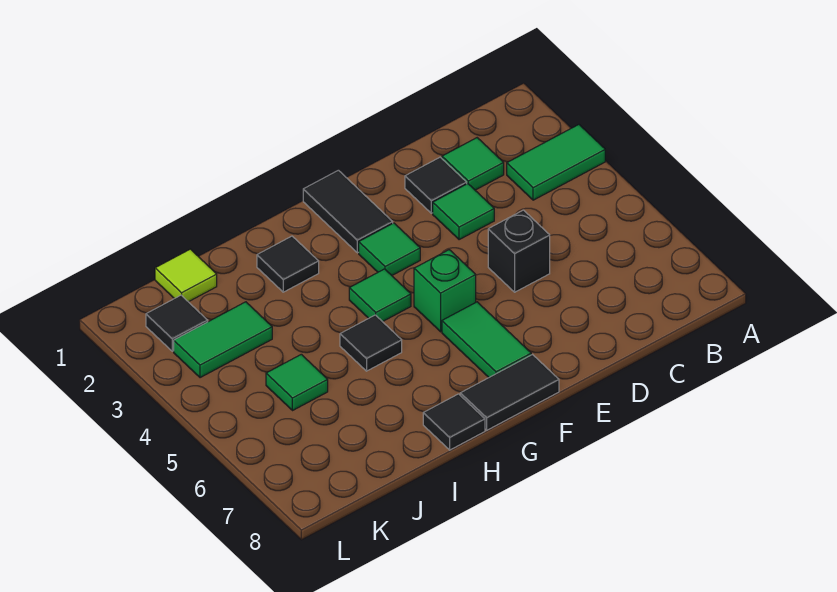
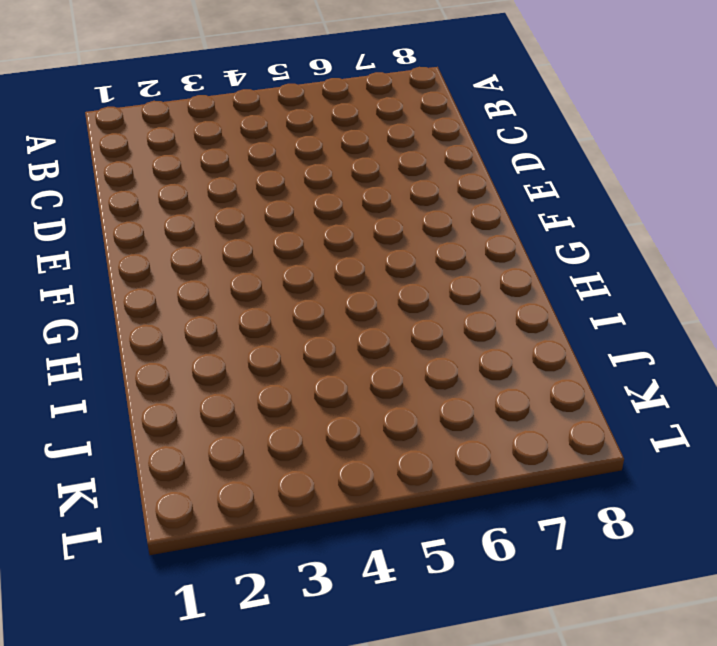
none -> green tile A3:B3 level 1
none -> green tile C2 level 1
none -> black tile D2 level 1

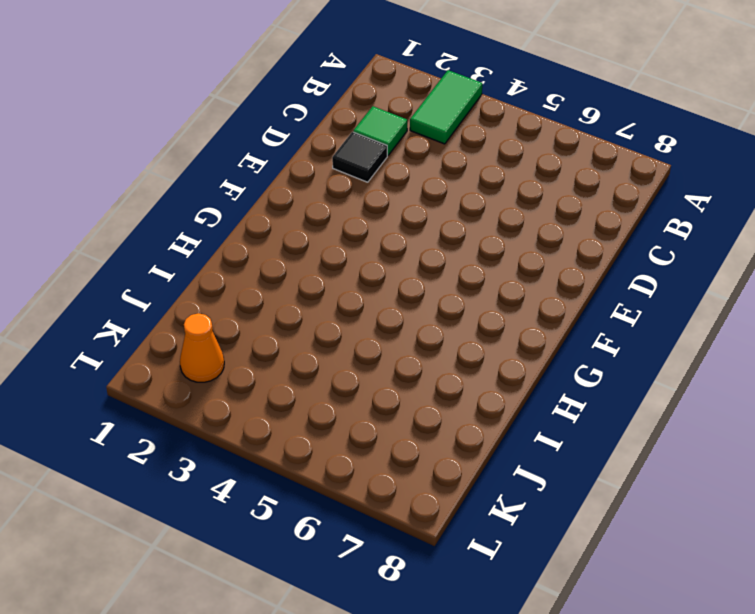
orange cone K2 level 1 -> black tile K2 level 1
none -> green tile D3 level 1
none -> black brick D5 level 1
none -> black tile F1:F2 level 1

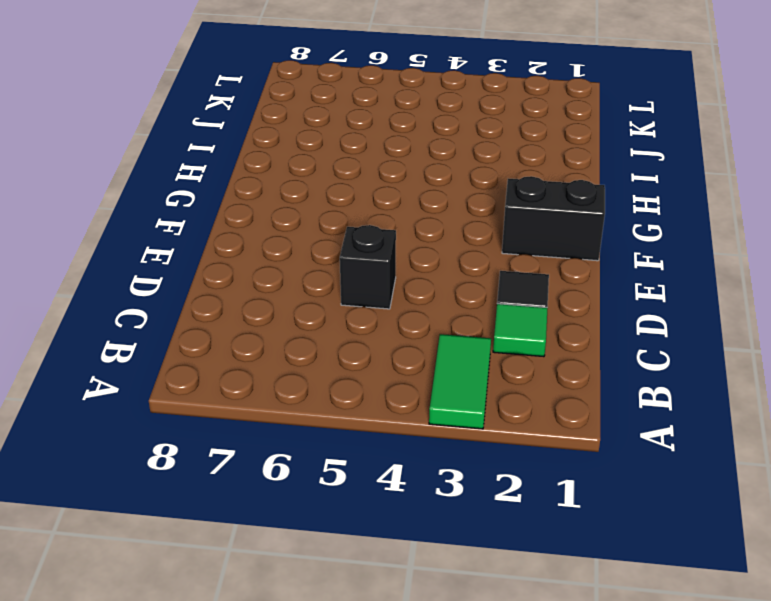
black brick F1:F2 level 1 -> black tile F1:F2 level 1
none -> green tile D3 level 1
none -> green tile F3 level 1
none -> green brick F5 level 1

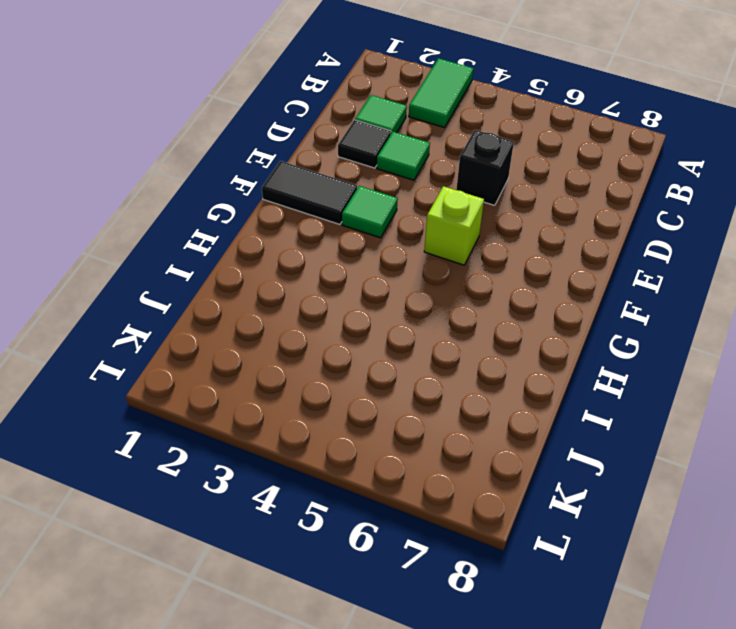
lime brick F5 level 1 -> green brick F5 level 1
none -> green tile F6:F7 level 1
none -> black tile F8:G8 level 1
none -> green tile G4 level 1

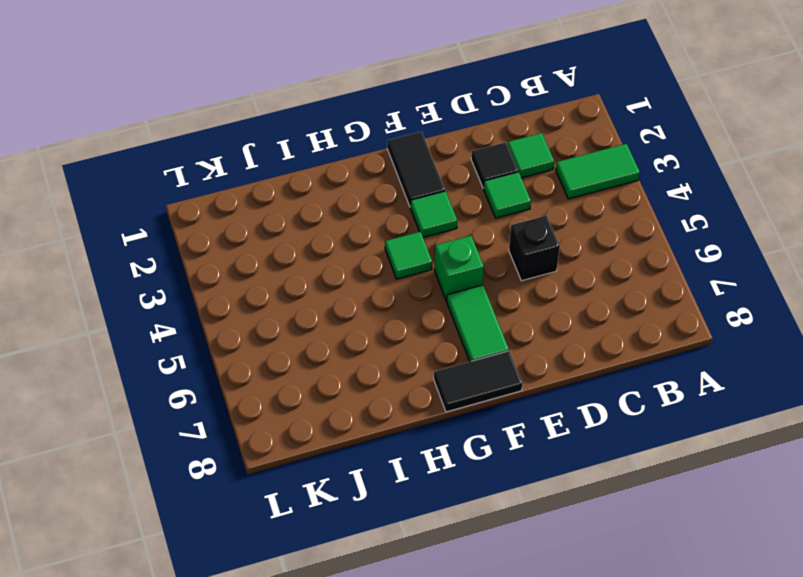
none -> black tile H2 level 1
none -> black tile H5 level 1
none -> black tile H8 level 1

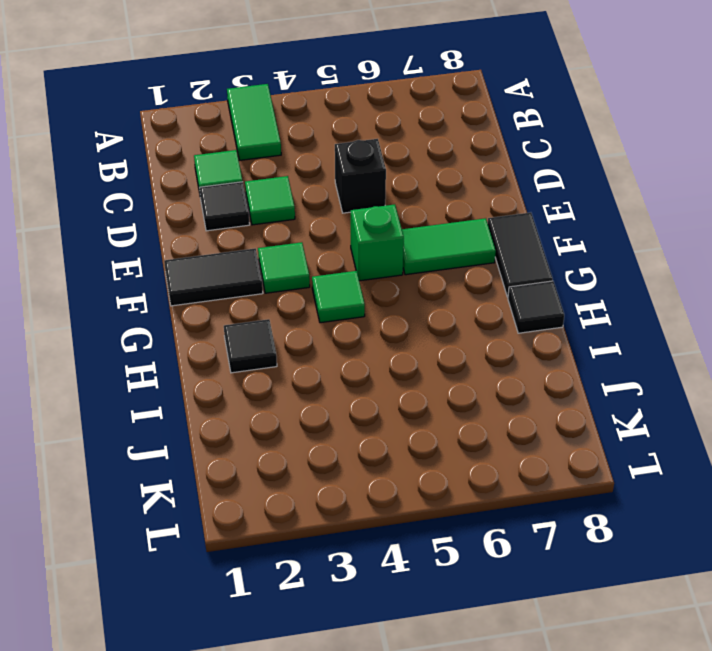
none -> black tile H5 level 1
none -> lime tile J1 level 1
none -> green tile J3:K3 level 1

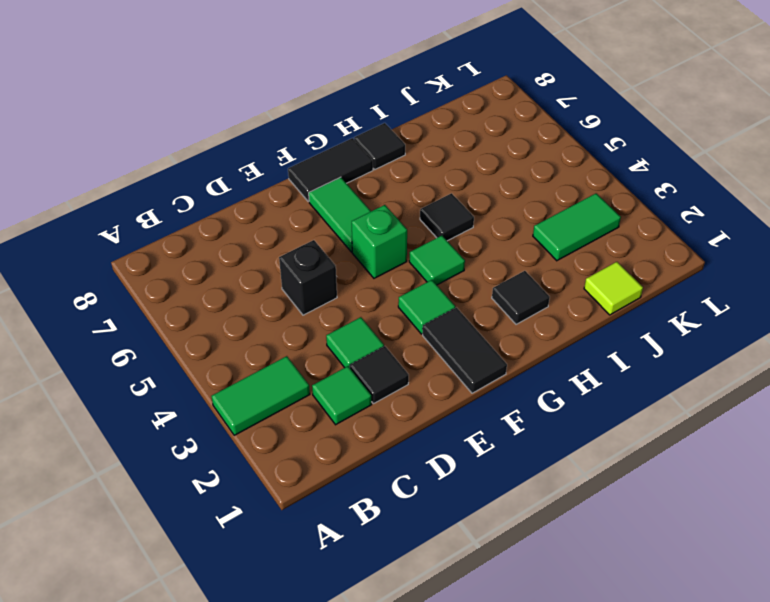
none -> green tile J5 level 1
none -> black tile K2 level 1

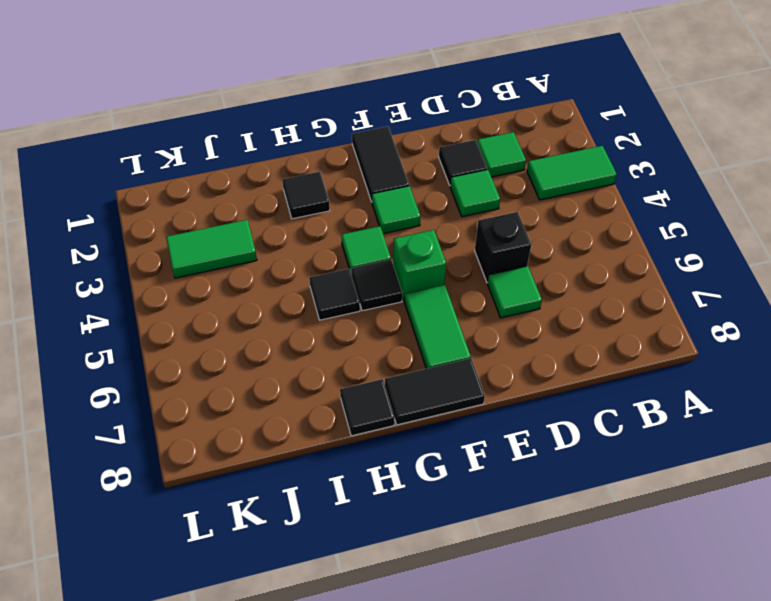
green tile D6 level 1 -> green tile J5 level 1
black tile G5 level 1 -> black tile K2 level 1
none -> lime tile J1 level 1

